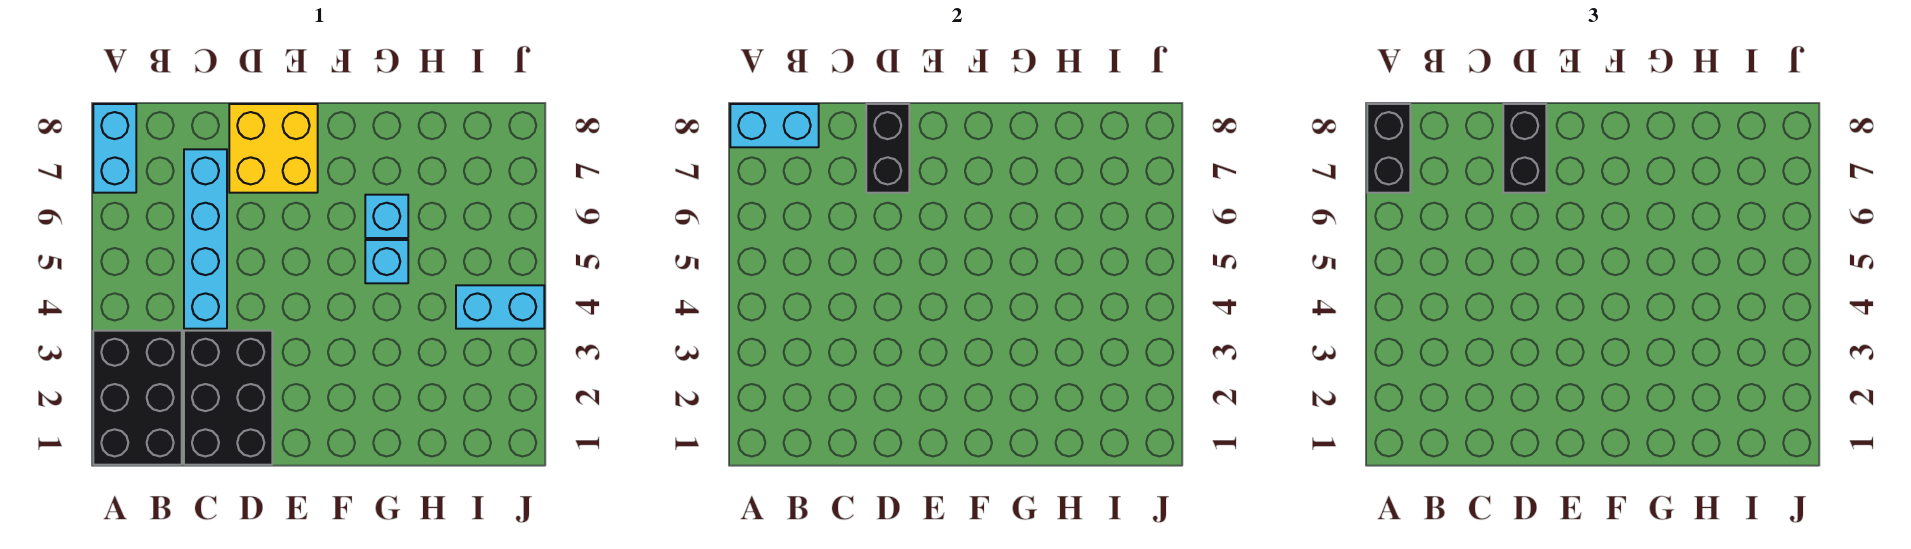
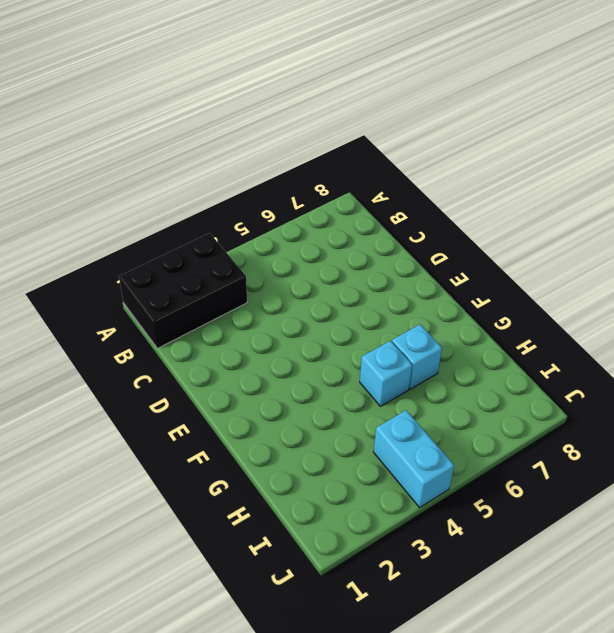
none -> cyan brick A7:A8 level 1
none -> black brick C1:D3 level 1
none -> cyan brick C4:C7 level 1

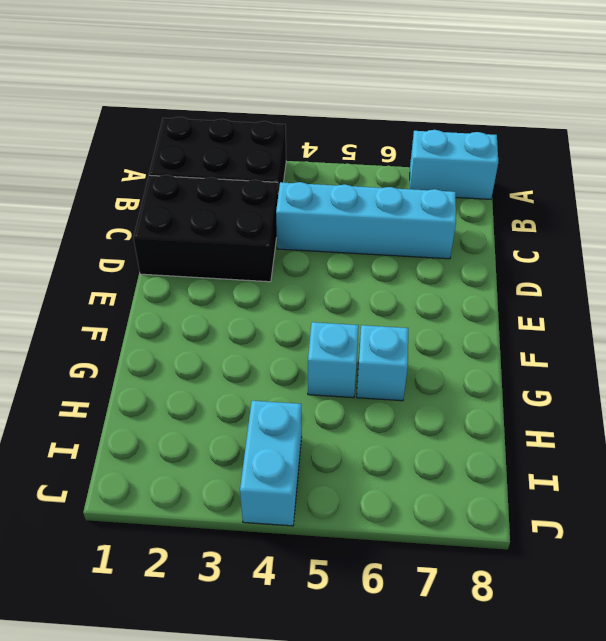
none -> yellow brick D7:E8 level 1
none -> cyan brick A8:B8 level 2
none -> black brick D7:D8 level 2

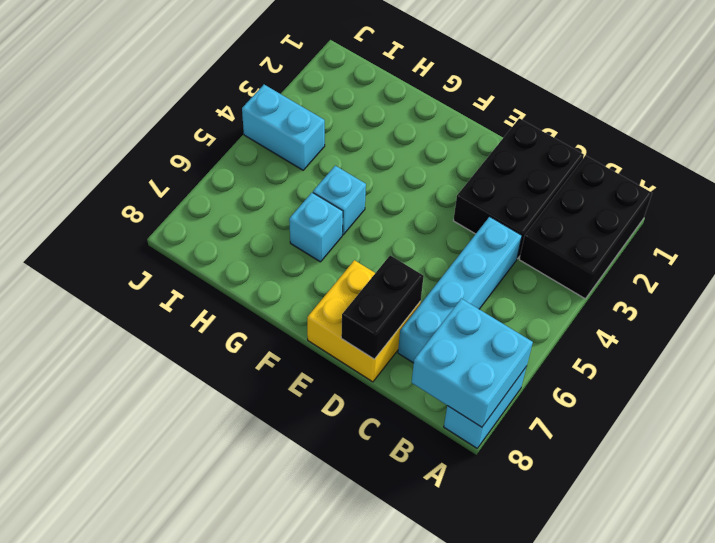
cyan brick A7:B8 level 2 -> cyan brick A8:B8 level 2
none -> black brick A7:A8 level 3
none -> black brick D7:D8 level 3

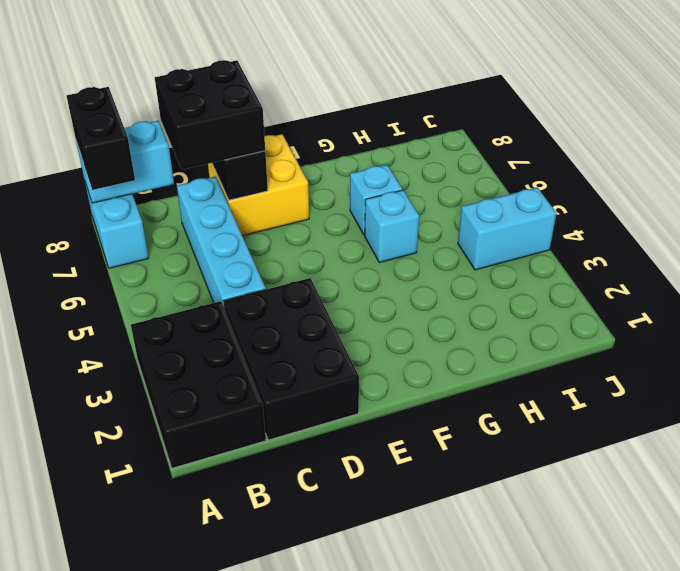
black brick C7:D8 level 3 -> black brick D7:D8 level 3

